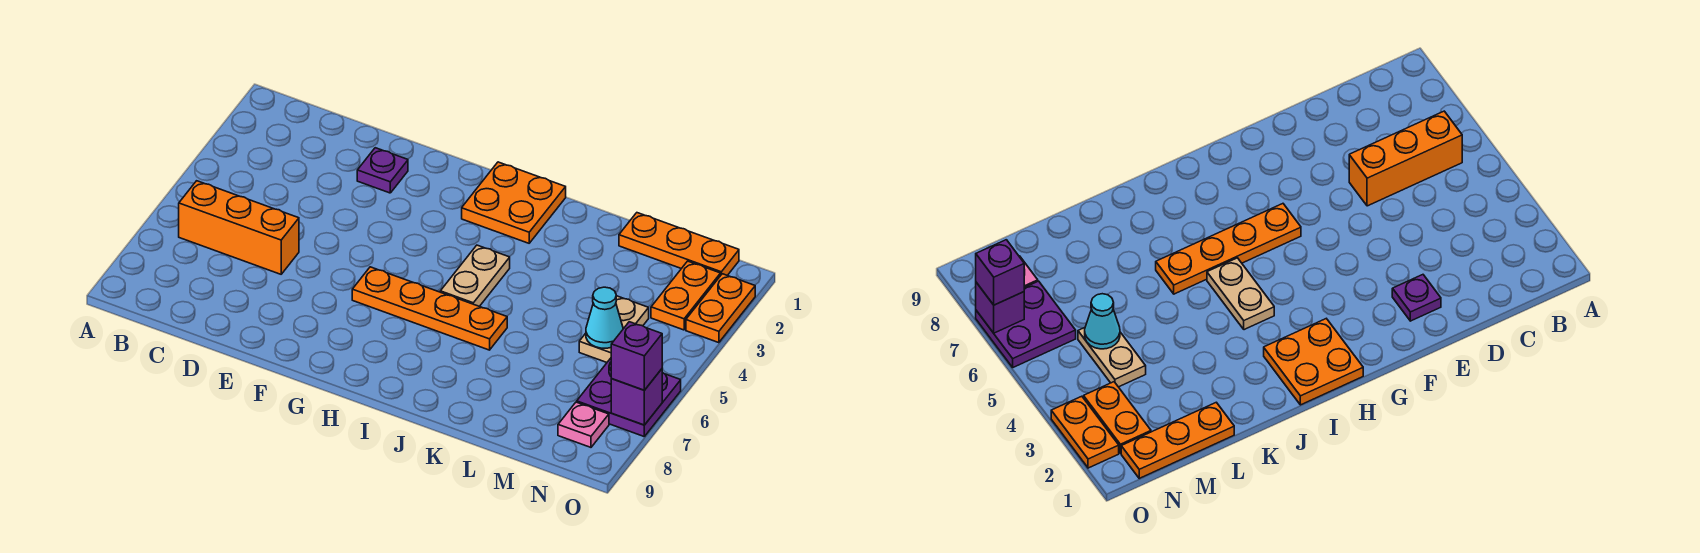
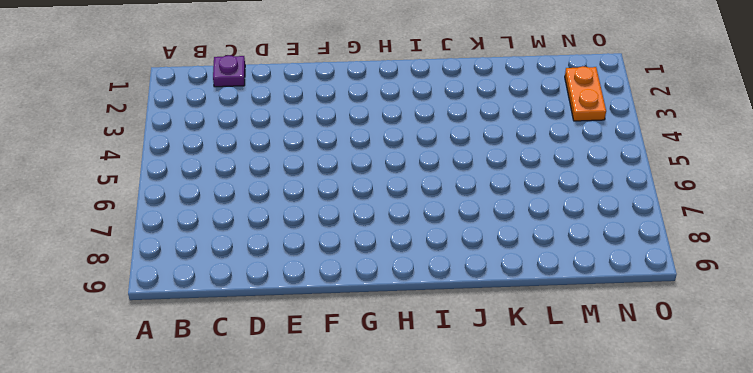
purple plate C1 level 1 -> purple plate E2 level 1
none -> orange brick B6:D6 level 1
none -> orange plate G6:J6 level 1
none -> orange plate H1:I2 level 1

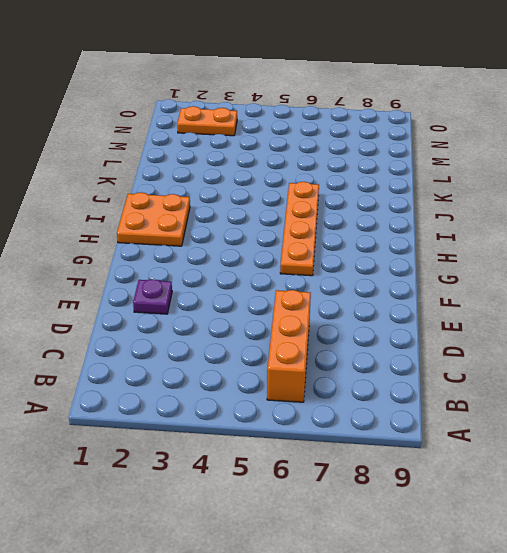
none -> tan plate I4:I5 level 1
none -> orange plate L1:N1 level 1
none -> tan plate M4:M5 level 1

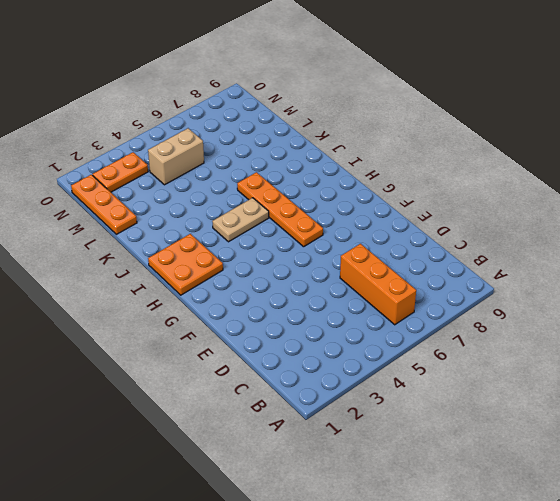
tan brick M4:M5 level 1 -> tan plate M4:M5 level 1
none -> purple plate E2 level 1
none -> purple plate N6:O7 level 1
none -> pink plate N8 level 1

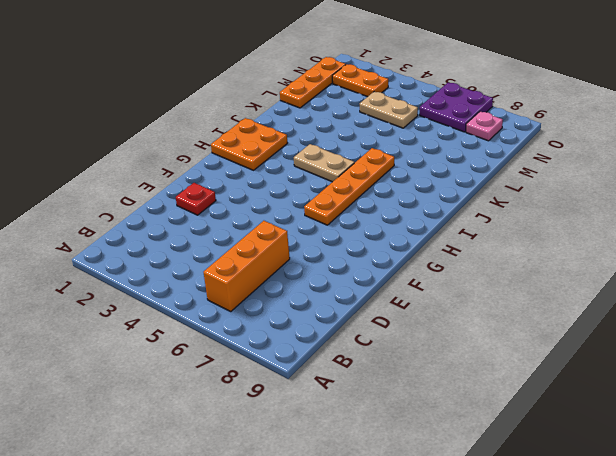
red plate E2 level 1 -> purple plate E2 level 1
none -> orange plate O2:O3 level 1
none -> cyan cone M5 level 2
none -> purple brick O7 level 2

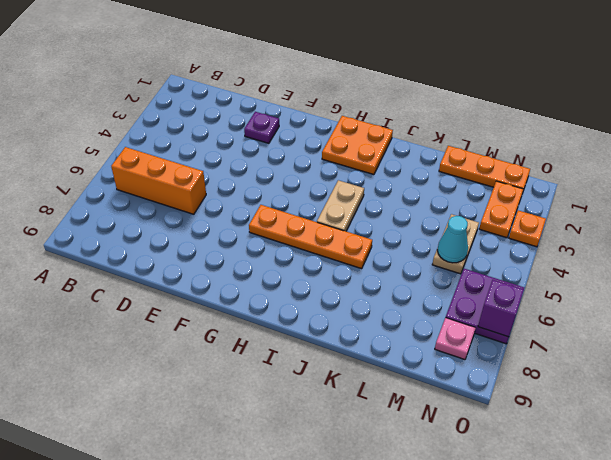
orange plate O3 level 1 -> orange plate O2:O3 level 1
none -> purple brick O7 level 3

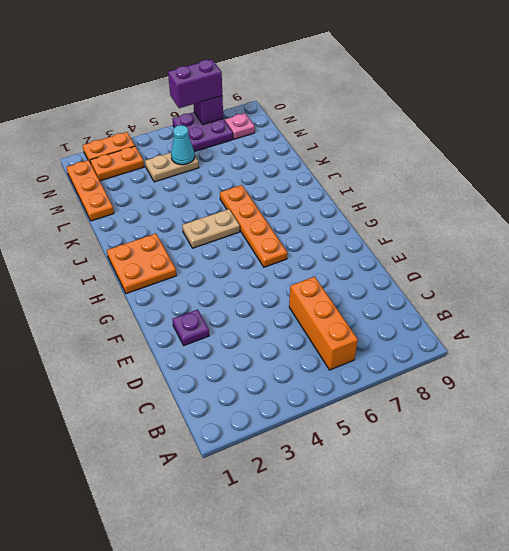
purple brick O6:O7 level 3 -> purple brick O7 level 3

